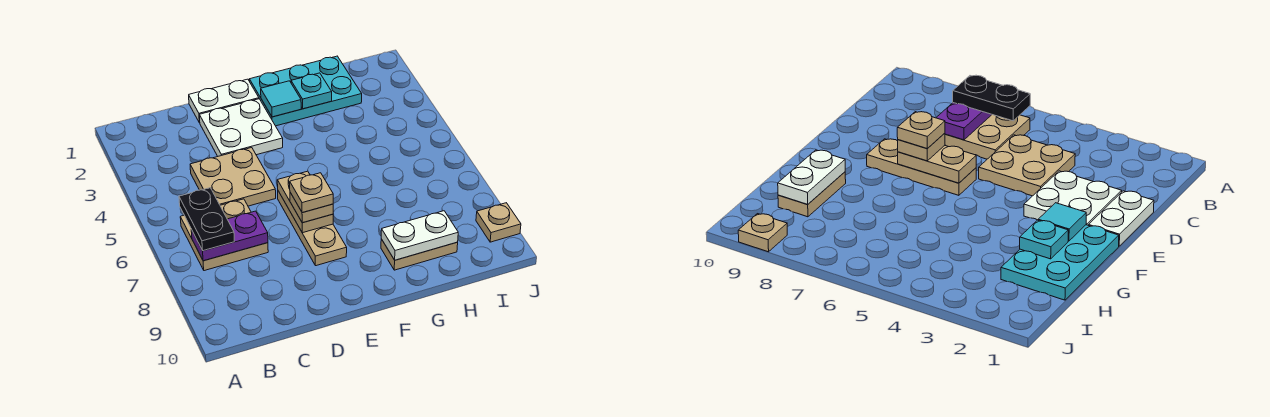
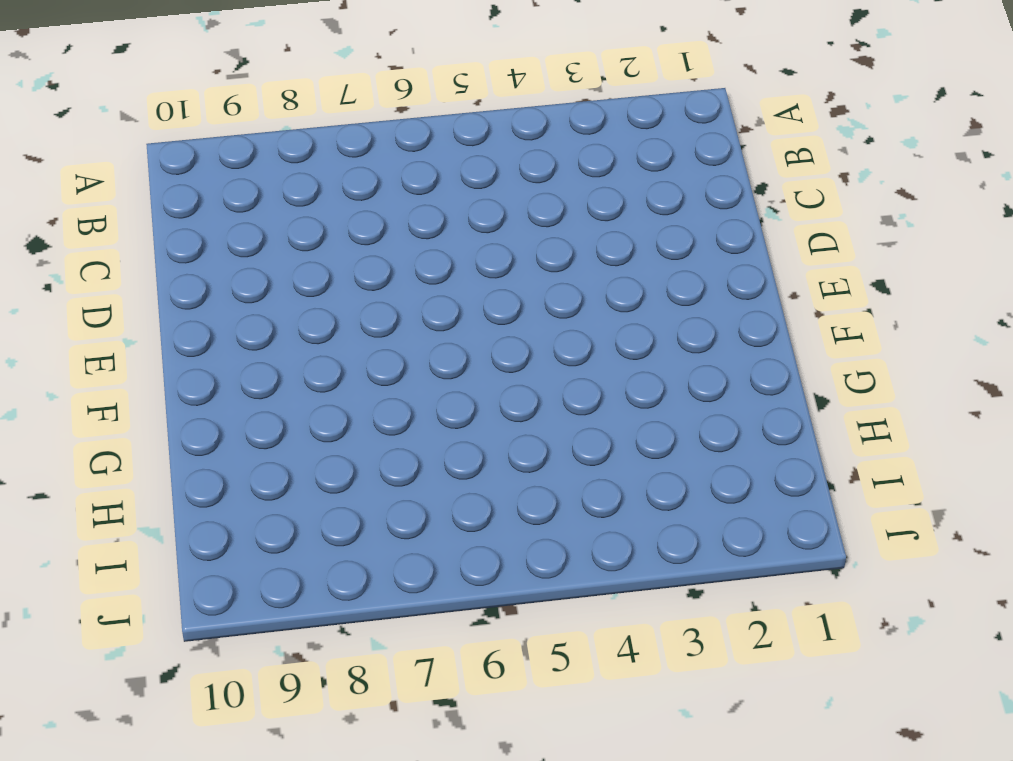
none -> tan plate B6:C7 level 1
none -> tan plate C4:D5 level 1
none -> white plate D1:E1 level 1

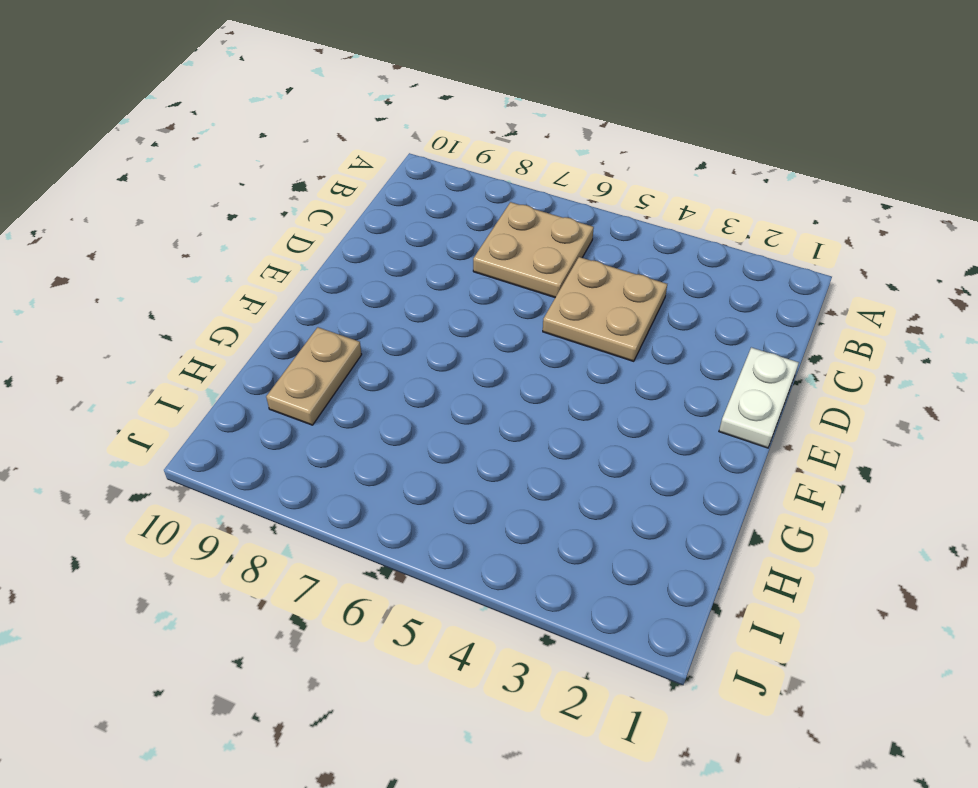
none -> white plate D2:E3 level 1
none -> tan plate E6:E8 level 1
none -> cyan plate F1:H2 level 1

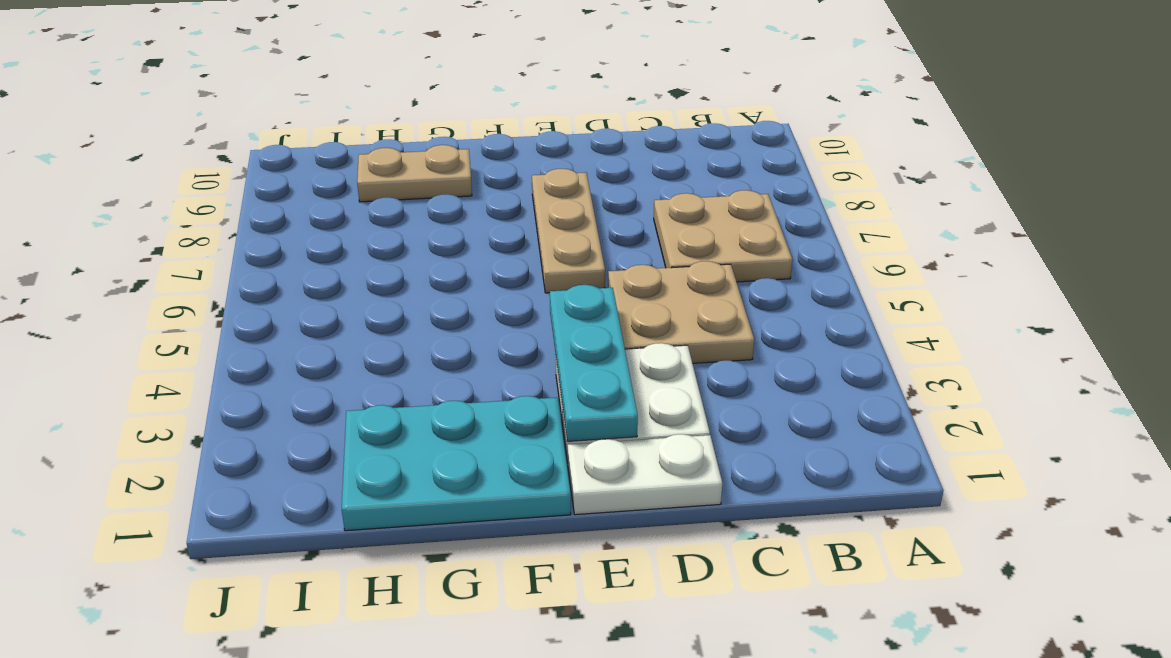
cyan plate E2:E4 level 2 -> none
none -> tan plate J9 level 1
none -> purple plate B7:C7 level 2
none -> tan plate E6:E7 level 2

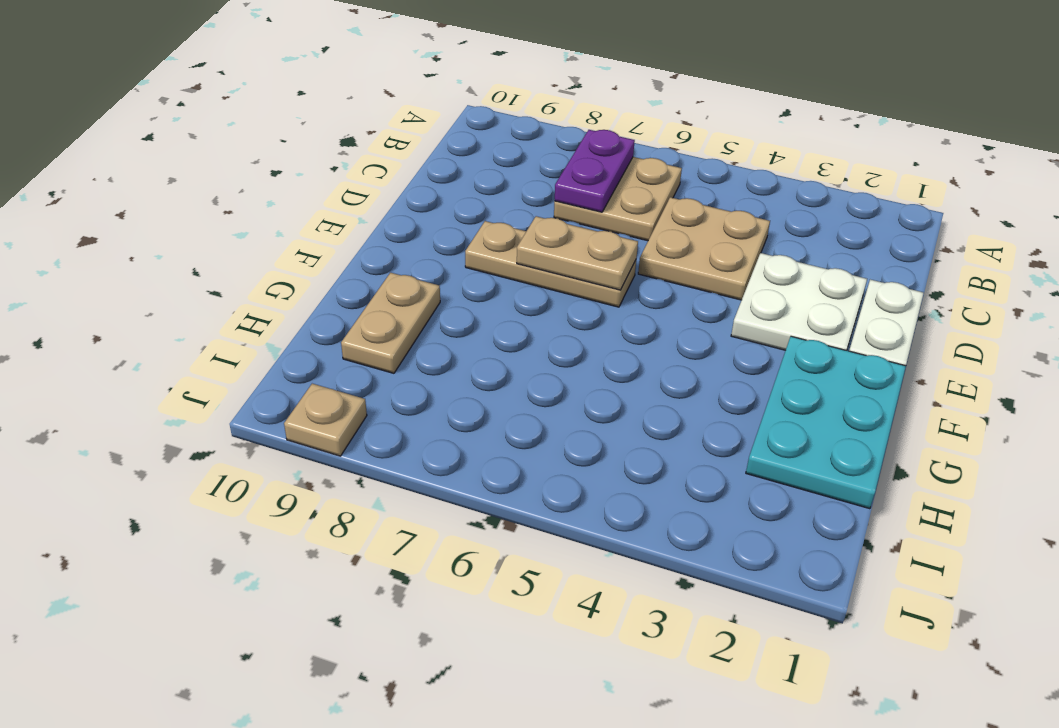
none -> cyan tile F2 level 2
none -> cyan plate G2 level 2
none -> white plate G9:H9 level 2

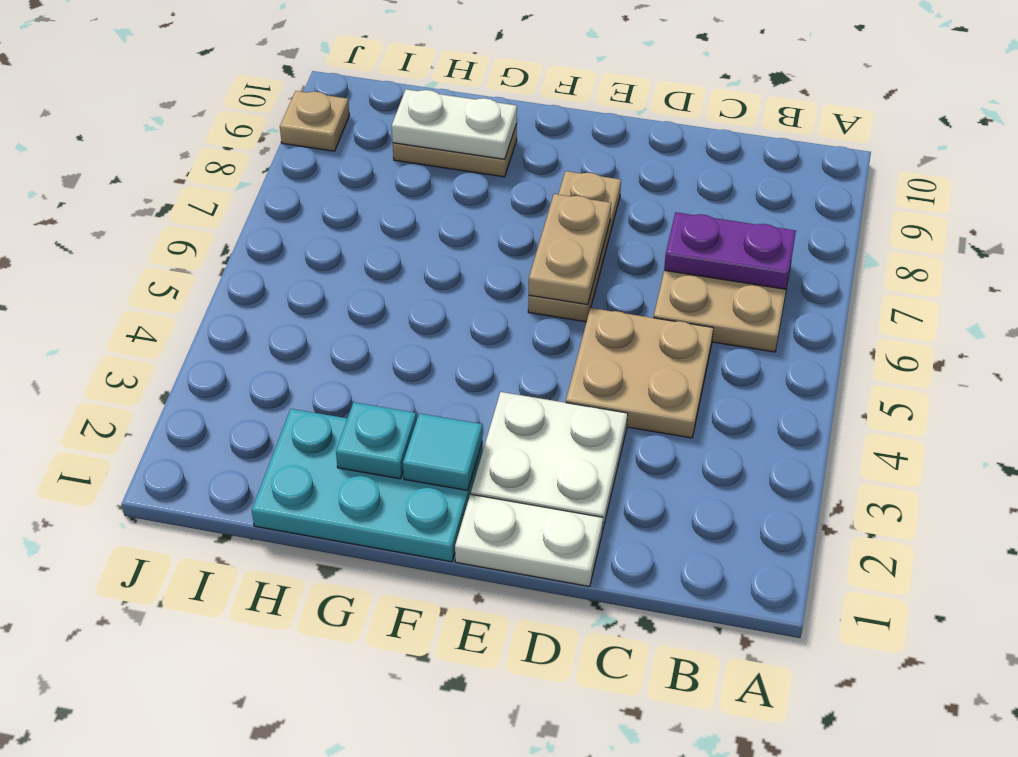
none -> black plate B6:B7 level 3
none -> tan plate E7 level 3
none -> tan plate E7 level 4

